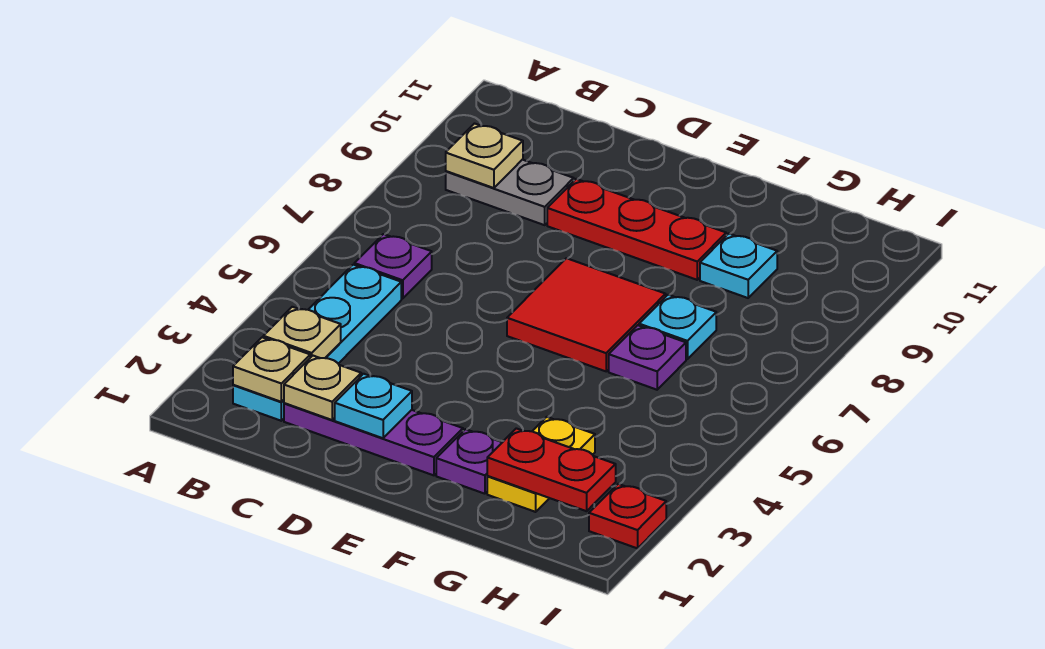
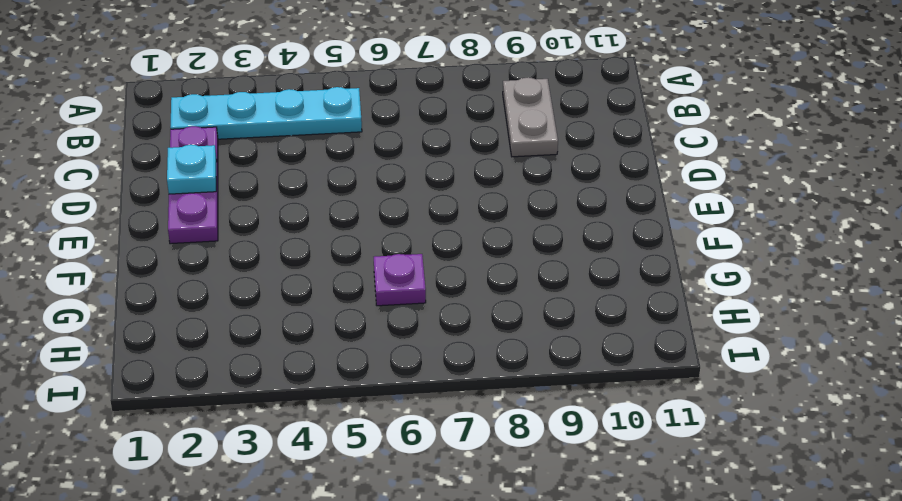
none -> purple plate B6 level 1
none -> red plate D9:F9 level 1
none -> red tile E6:F7 level 1

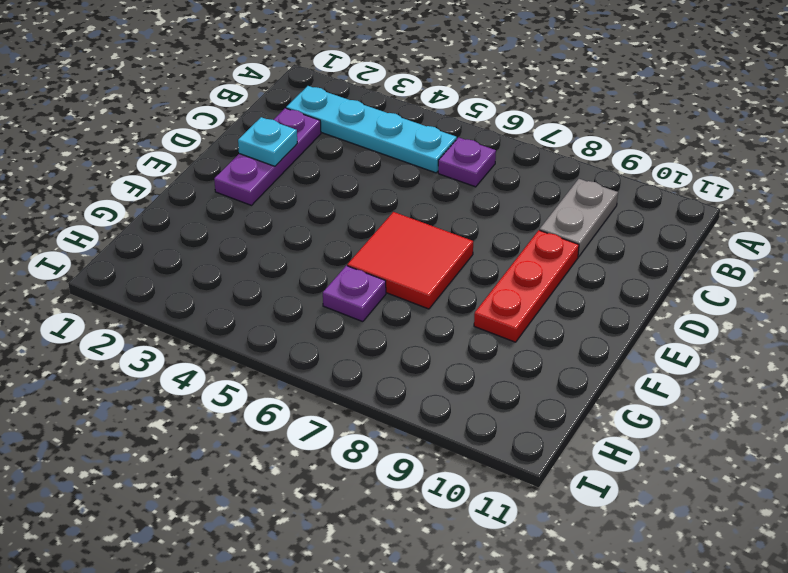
none -> purple plate F2 level 1
none -> yellow plate G2:G3 level 1
none -> cyan plate G7 level 1

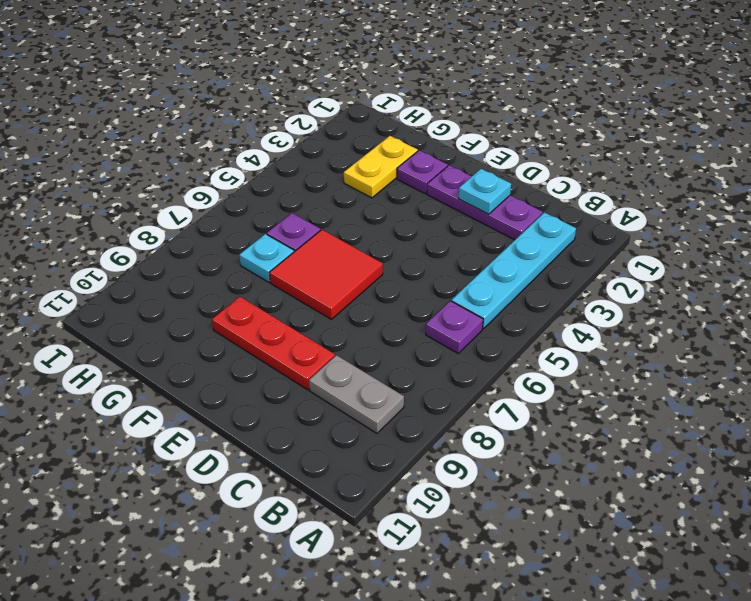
none -> cyan plate G9 level 1
none -> red plate I2 level 1
none -> tan plate B2 level 2

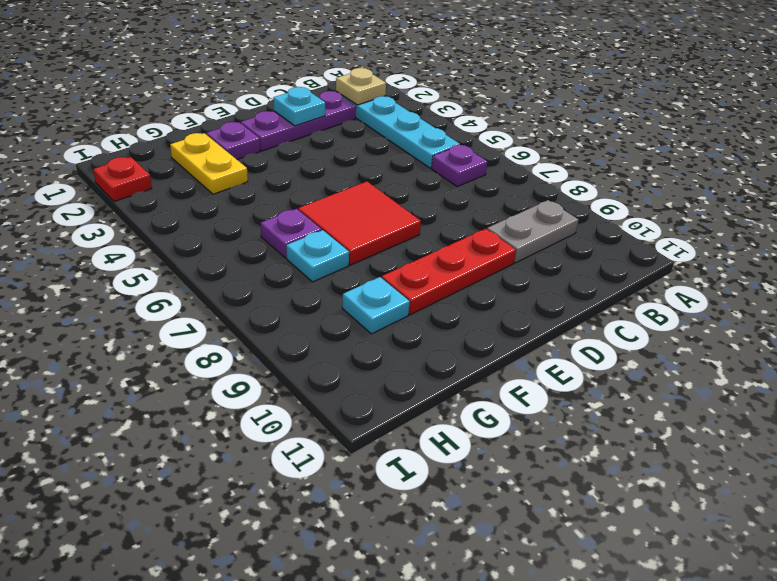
none -> tan plate B3 level 2
none -> tan plate B9 level 2
none -> tan plate C2 level 2

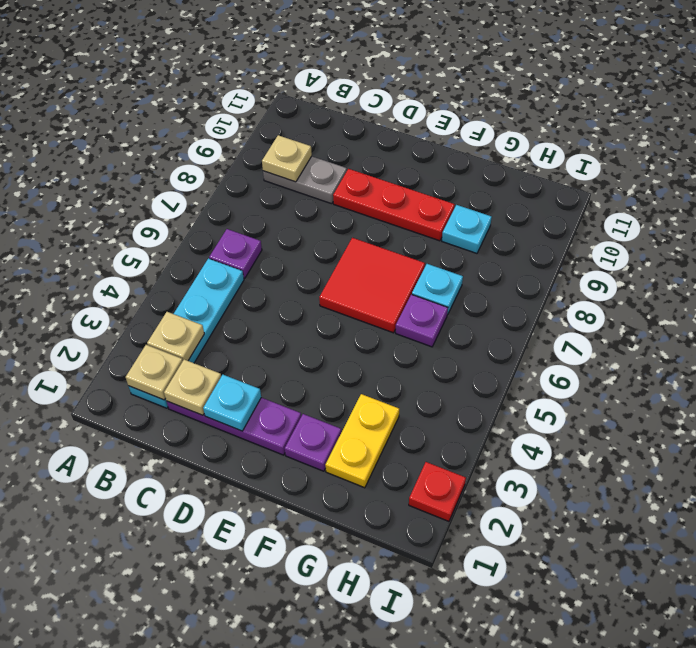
none -> red plate G2:H2 level 2

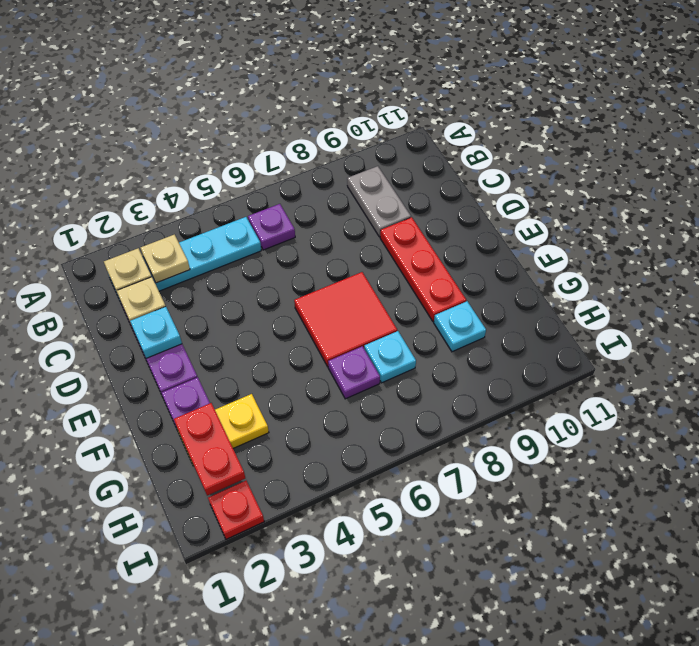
none -> tan plate B9 level 2

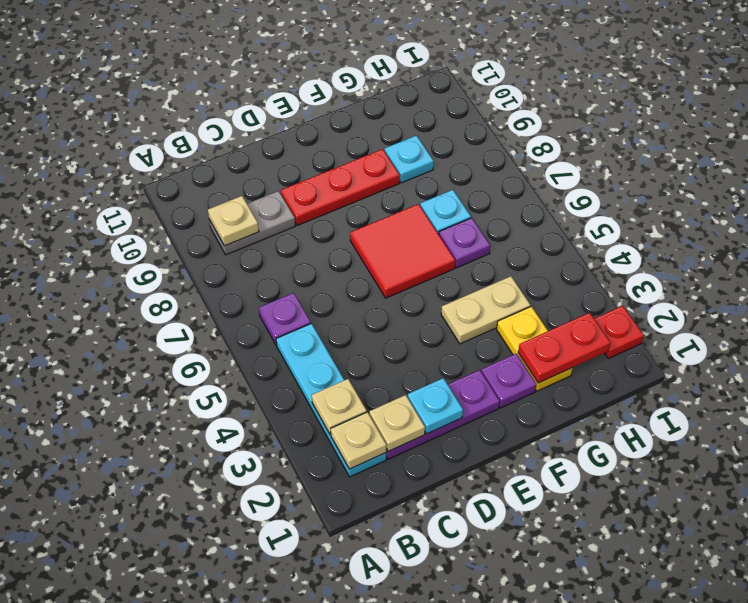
tan plate F4:G4 level 1 -> none

